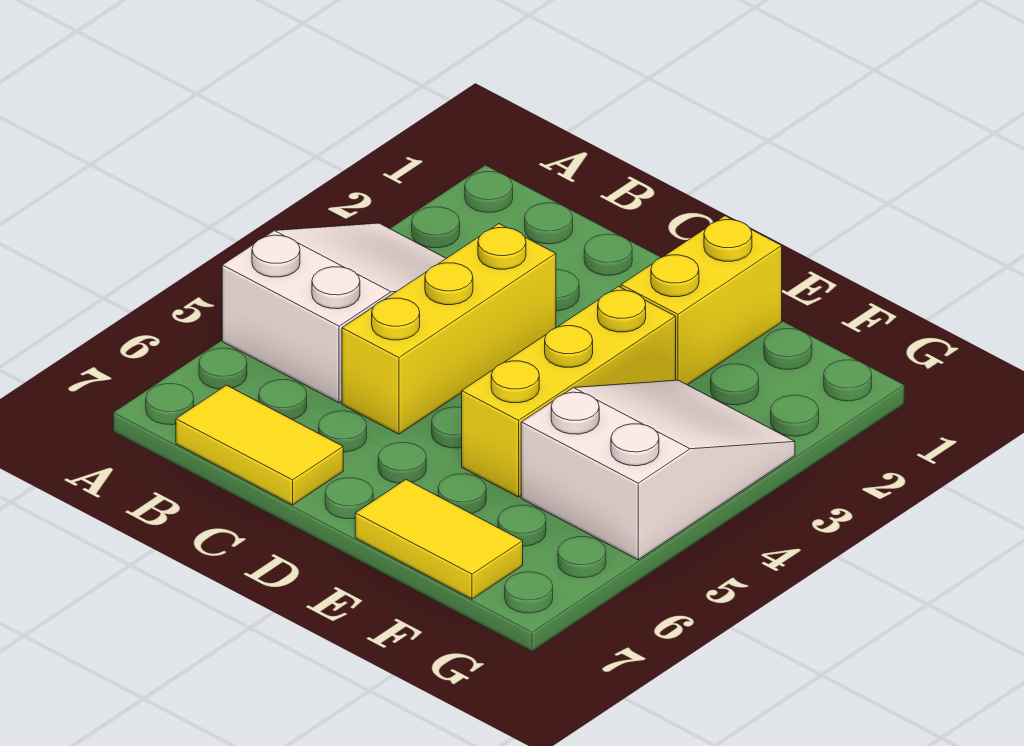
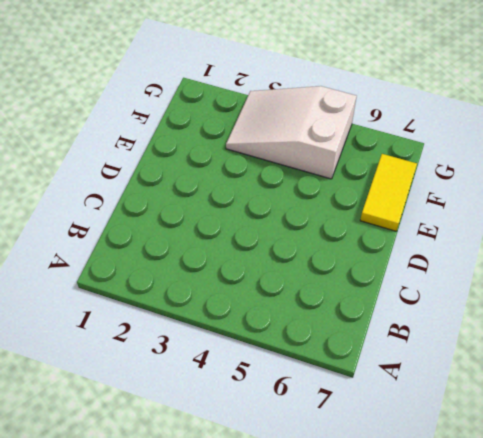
none -> white slope A3:B5 level 1 top 5
none -> yellow tile B7:C7 level 1

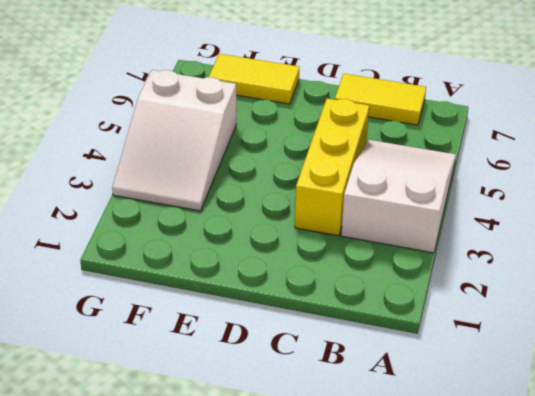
white slope A3:B5 level 1 top 3 -> white slope A3:B5 level 1 top 5
none -> yellow brick E1:E2 level 1
none -> yellow brick E3:E5 level 1

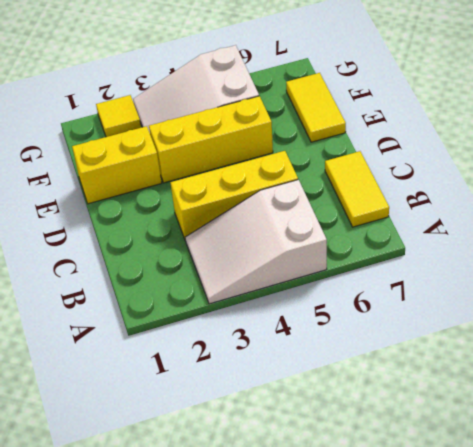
yellow tile G2 level 1 -> none

